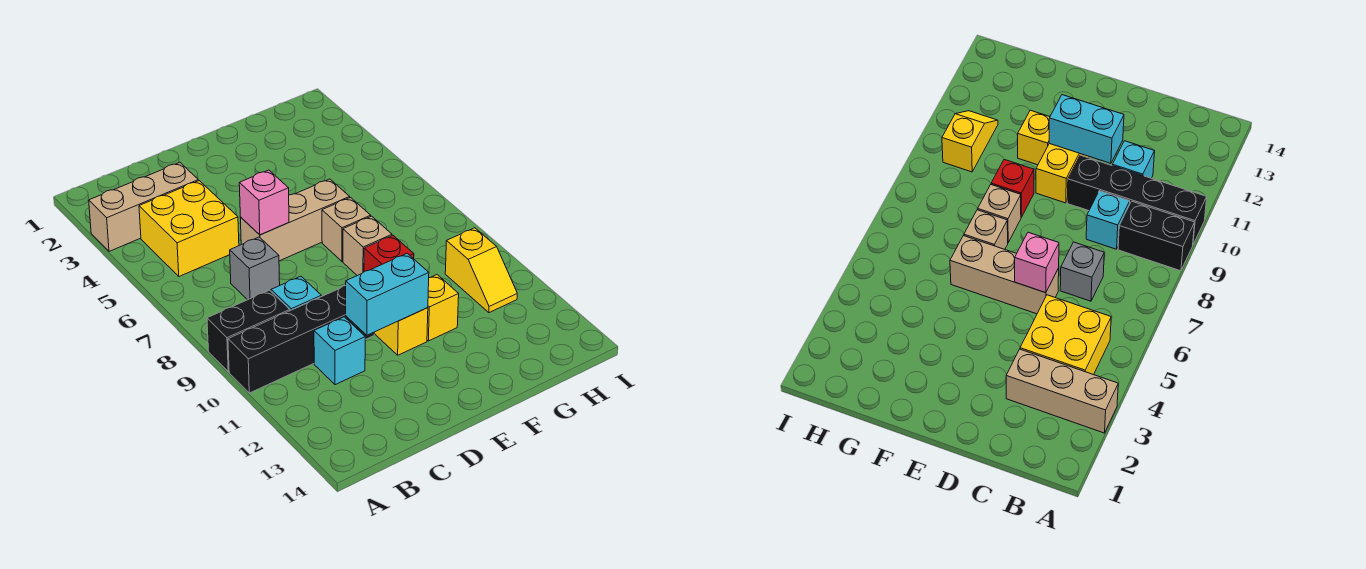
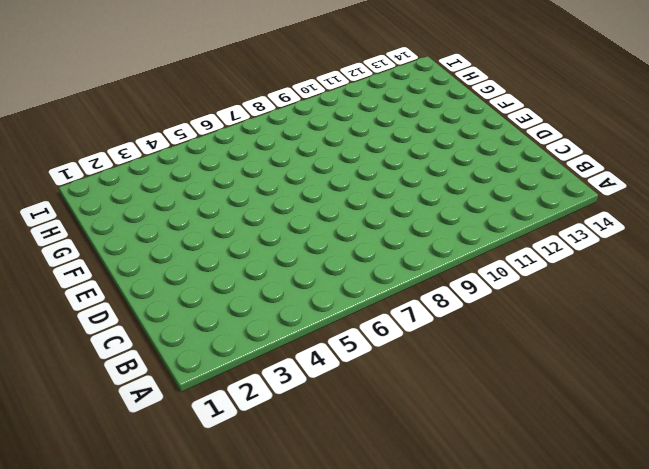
none -> tan brick A3:C3 level 1
none -> black brick A9:B9 level 1
none -> black brick A10:D10 level 1

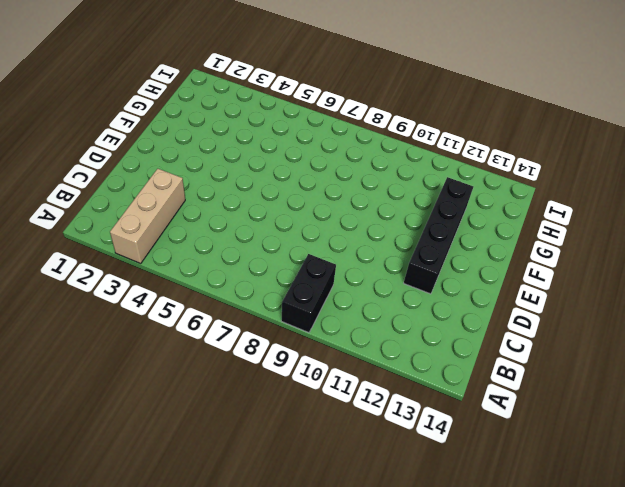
black brick D12:G12 level 1 -> black brick A10:D10 level 1
none -> yellow brick B4:C5 level 1
none -> grey brick C7 level 1
none -> cyan brick C9 level 1

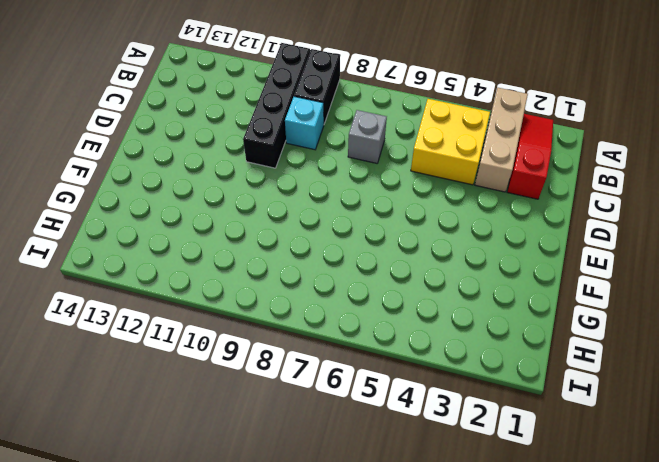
red slope A2:C2 level 1 top C -> none
none -> cyan brick C11 level 1
none -> tan brick D6:F6 level 1
none -> yellow brick E10:E11 level 1

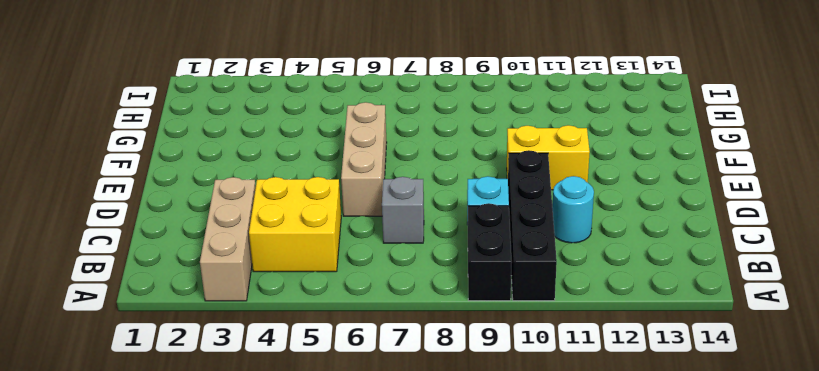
cyan round brick C11 level 1 -> cyan brick C11 level 1
none -> tan brick F7 level 1
none -> tan brick F8 level 1
none -> red brick F9 level 1

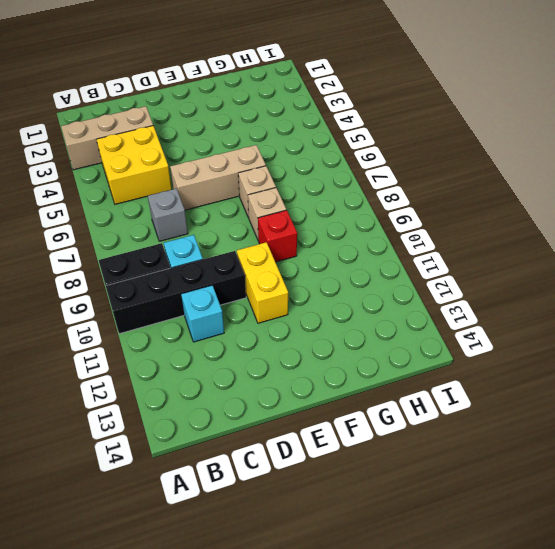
none -> yellow brick F11 level 1
none -> yellow slope H10:H11 level 1 top 10
none -> pink brick D6 level 2

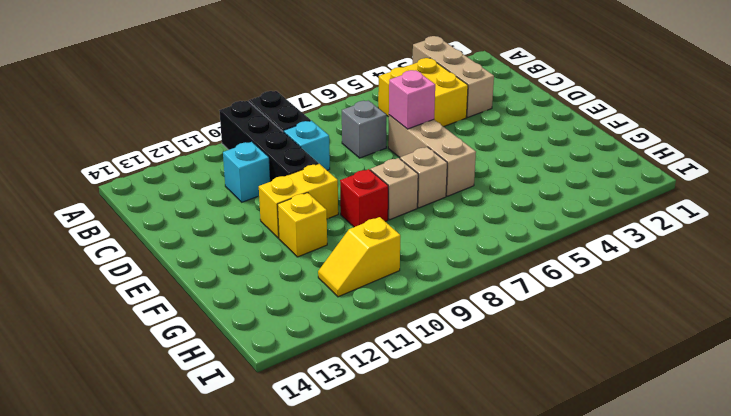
none -> cyan brick D11:E11 level 2

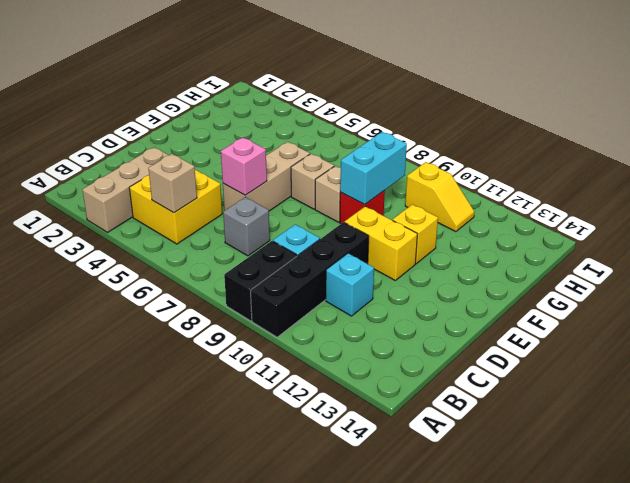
tan brick B5 level 2 -> none
cyan brick F9:G9 level 2 -> cyan brick D11:E11 level 2

